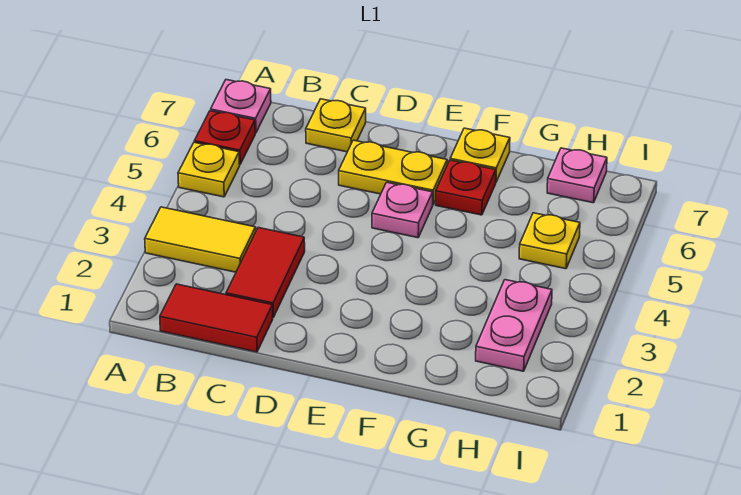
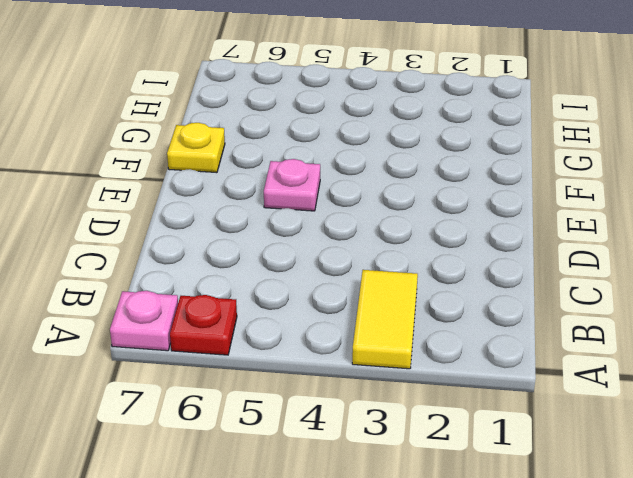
none -> yellow plate A5 level 1
none -> red tile B1:C1 level 1
none -> red tile C2:C3 level 1

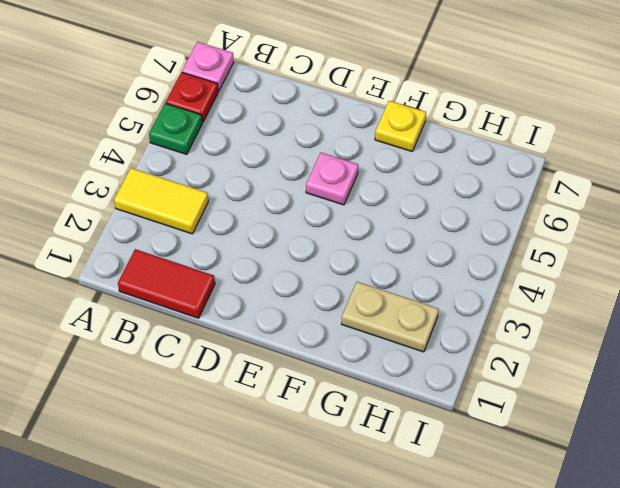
green plate A5 level 1 -> yellow plate A5 level 1
tan plate G2:H2 level 1 -> pink plate H2:H3 level 1
none -> red tile C2:C3 level 1
none -> yellow plate C7 level 1
none -> yellow plate D6:E6 level 1

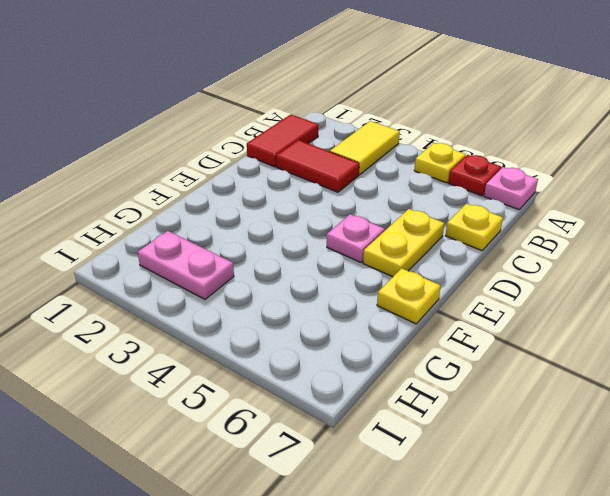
none -> red plate F6 level 1
none -> yellow plate H5 level 1
none -> pink plate H7 level 1

